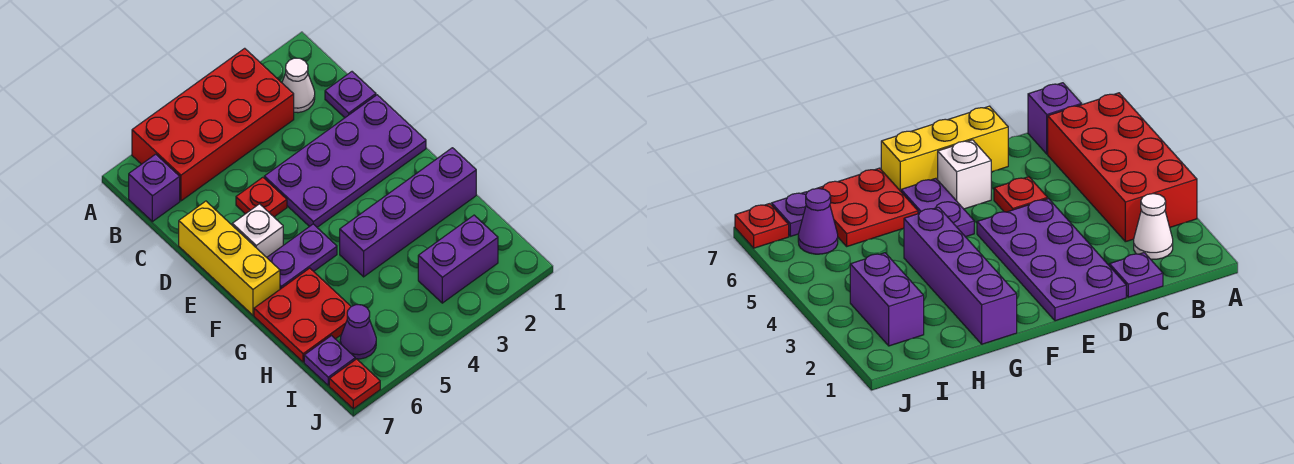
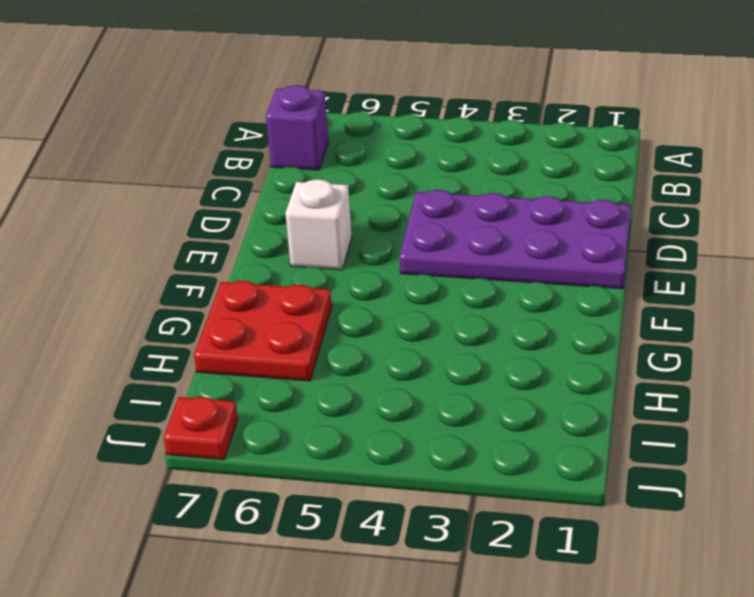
none -> red brick A3:B6 level 1
none -> white cone B2 level 1
none -> purple plate C1 level 1

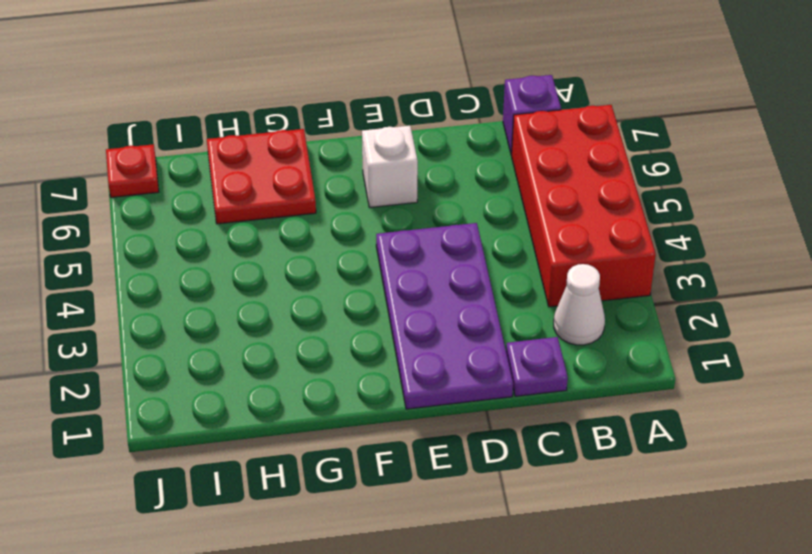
none -> red plate D5 level 1
none -> yellow brick D7:F7 level 1
none -> purple plate F5:F6 level 1

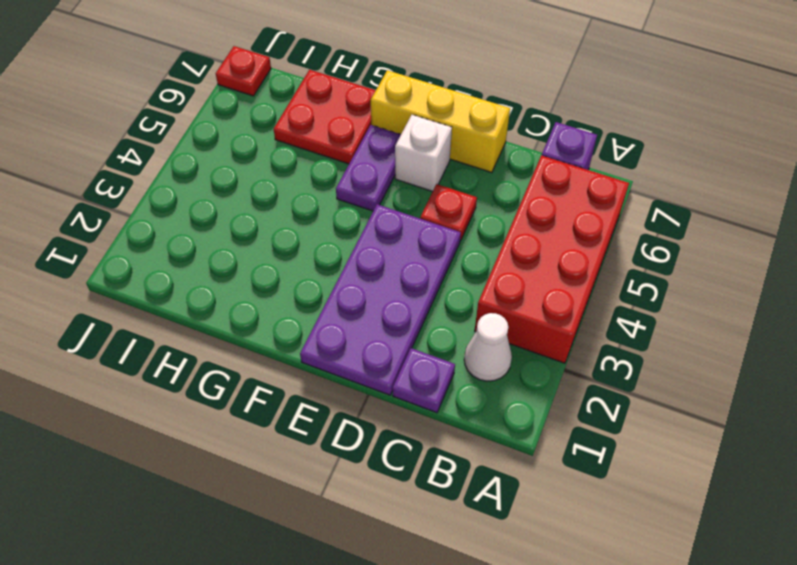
none -> purple brick G1:G4 level 1
none -> purple brick I2:I3 level 1
none -> purple cone I6 level 1

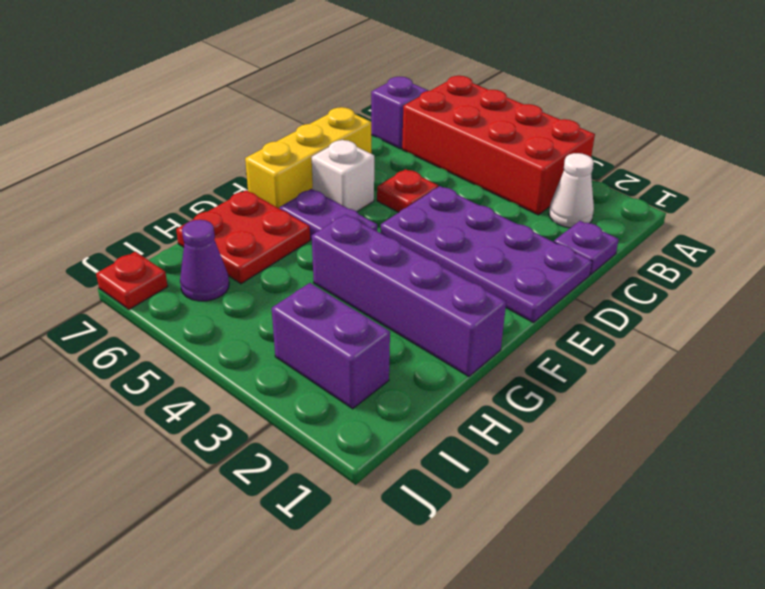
none -> purple plate I7 level 1

